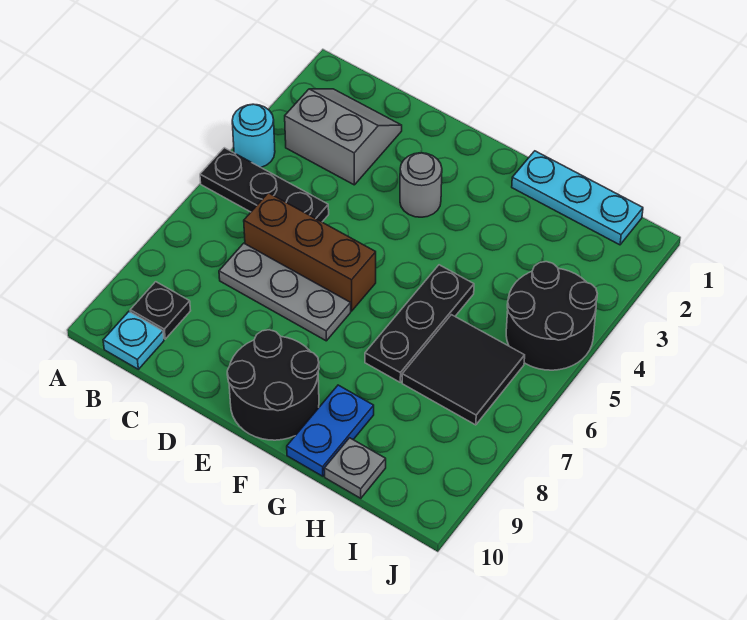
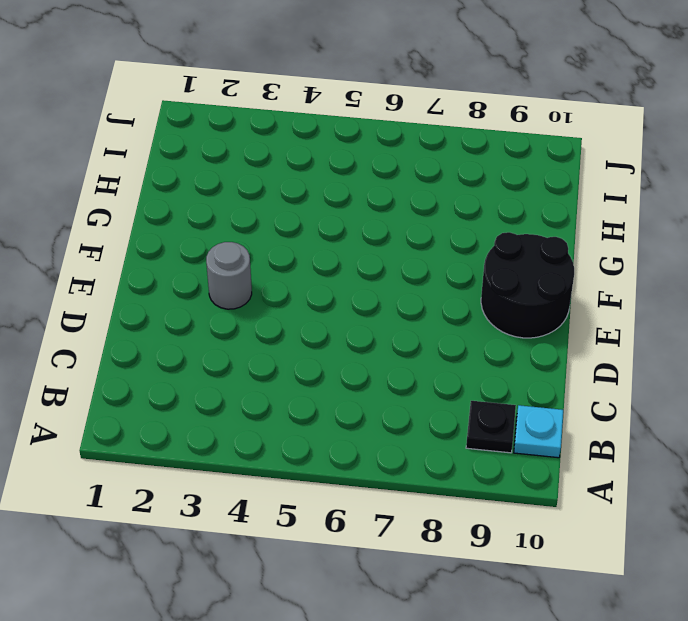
none -> cyan round brick A4 level 1
none -> black plate A5:C5 level 1
none -> grey slope B2:C3 level 1 top 3

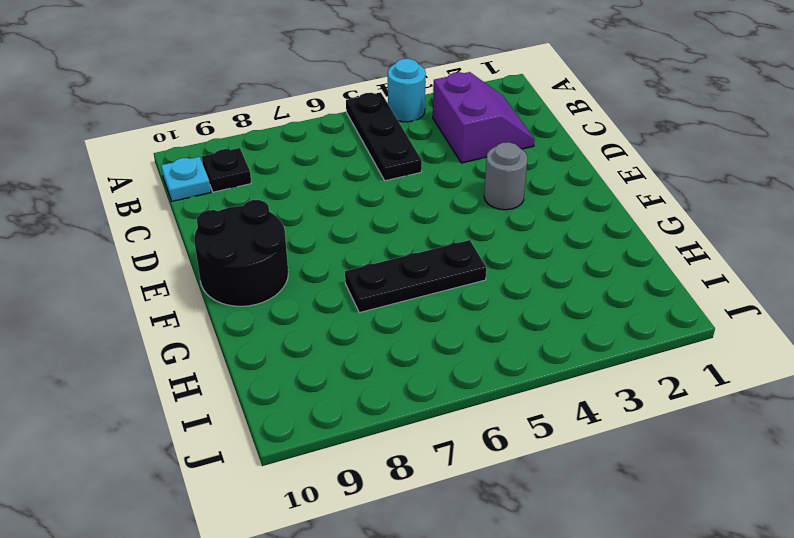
purple slope B2:C3 level 1 top 3 -> grey slope B2:C3 level 1 top 3
none -> brown brick C6:E6 level 1
none -> grey plate C7:E7 level 1
none -> cyan plate G1:I1 level 1

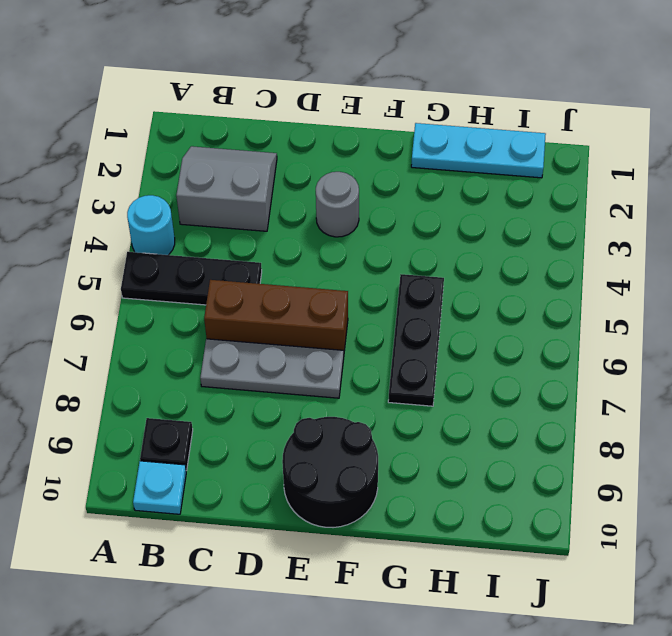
none -> blue plate G9:G10 level 1
none -> black tile H6:I7 level 1
none -> grey plate H10 level 1

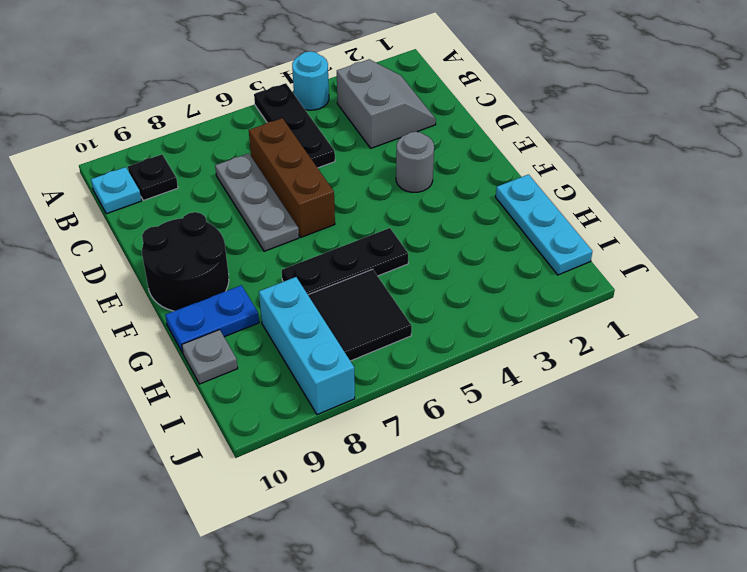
cyan brick H8:J8 level 1 -> none
none -> black round brick I4:J5 level 1

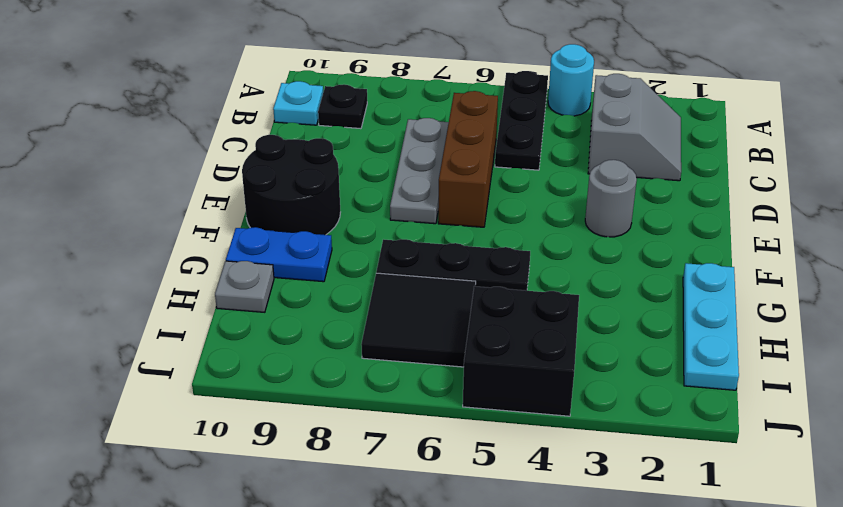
black brick I4:J5 level 1 -> black round brick I4:J5 level 1

